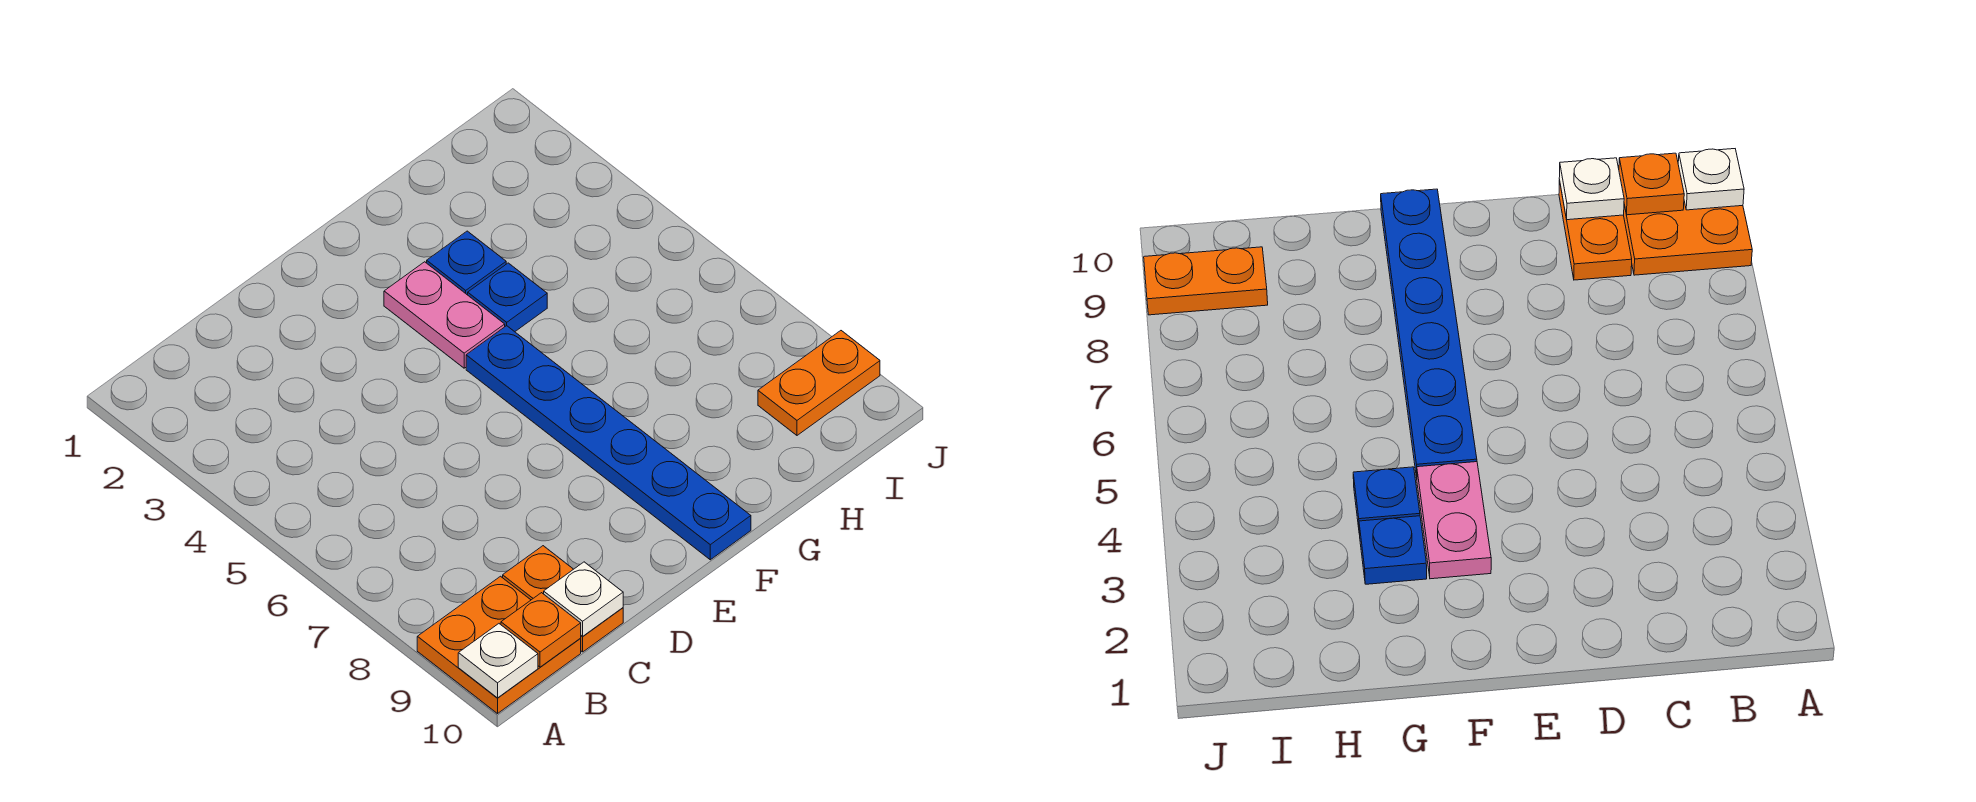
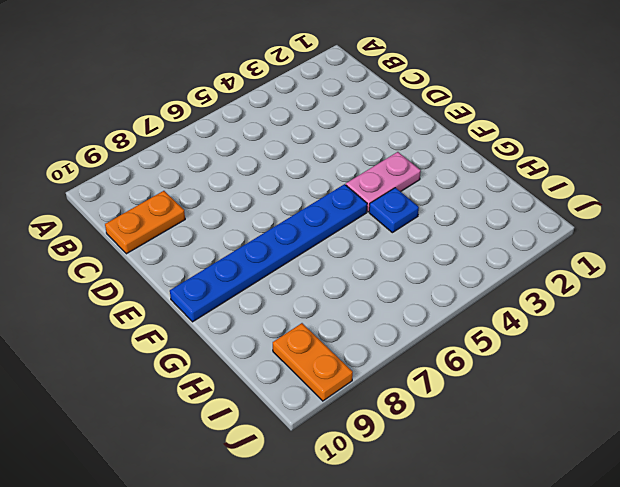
none -> orange plate A9:B10 level 1
none -> blue plate G3 level 1

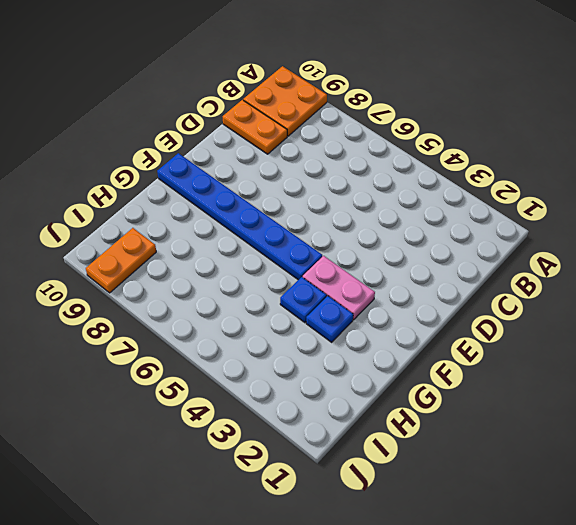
none -> white plate A10 level 2
none -> orange plate B10 level 2

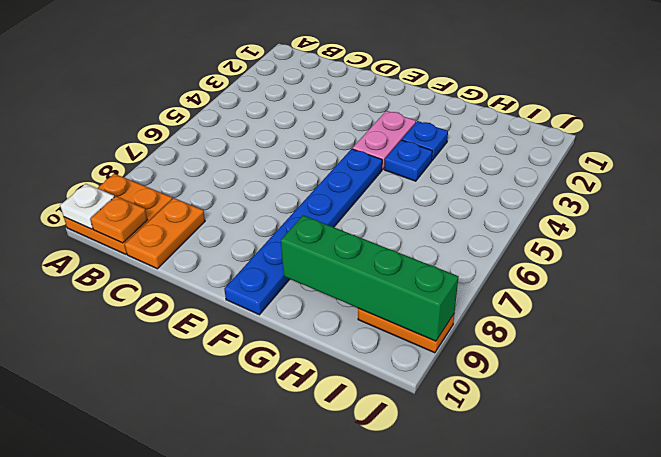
green brick G9:J9 level 2 -> none
none -> white plate C10 level 2

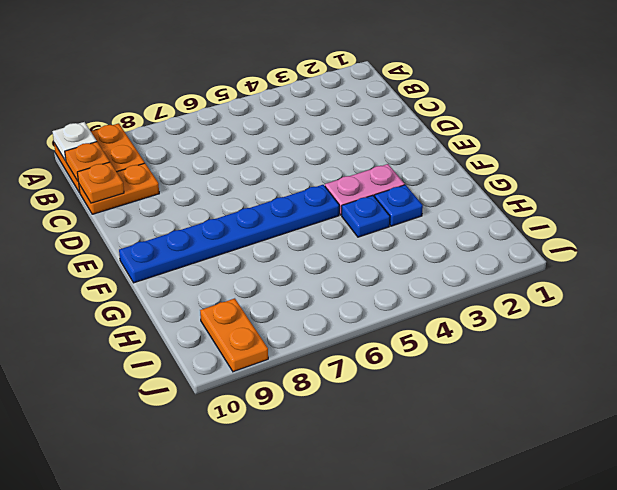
orange plate C10 level 2 -> white plate C10 level 2

